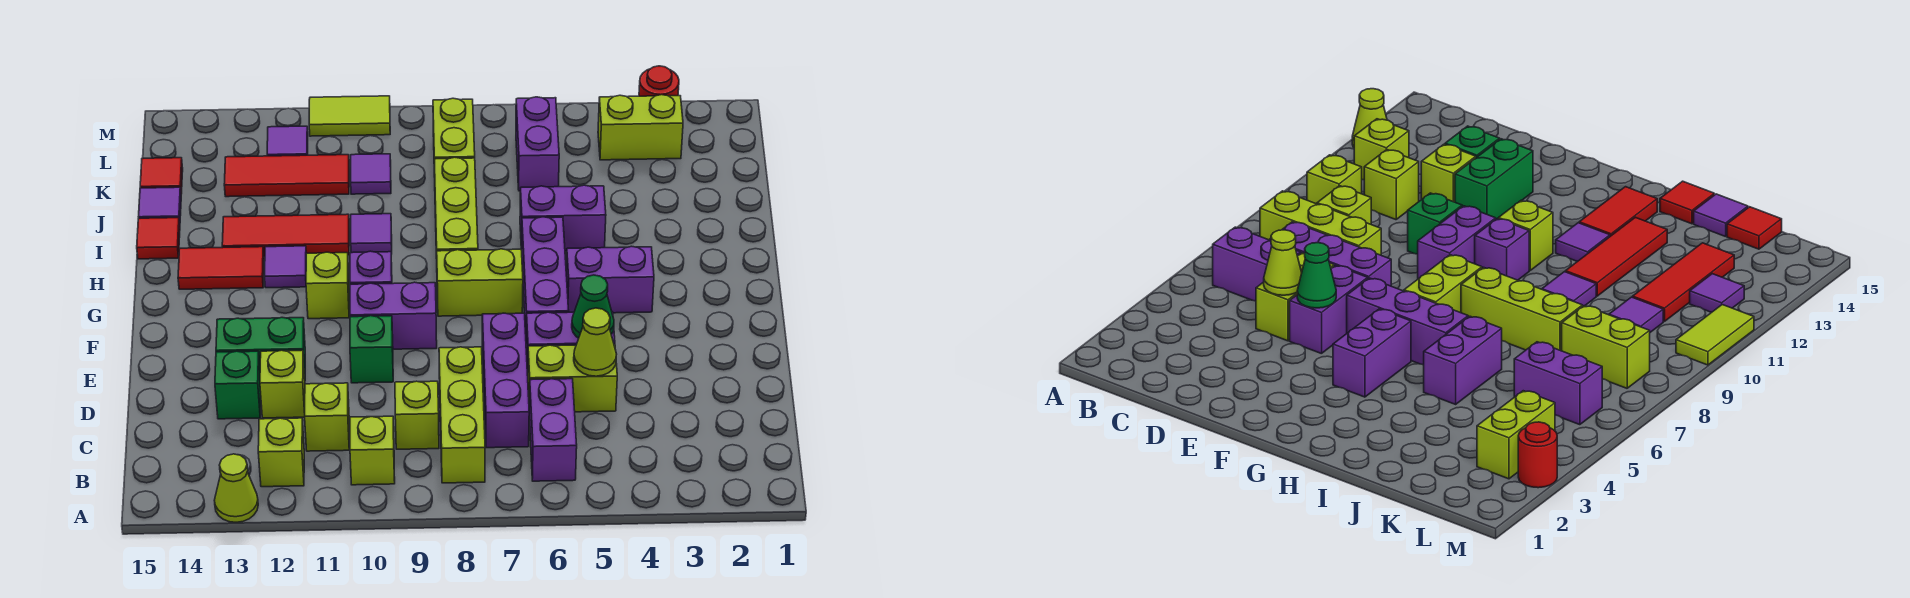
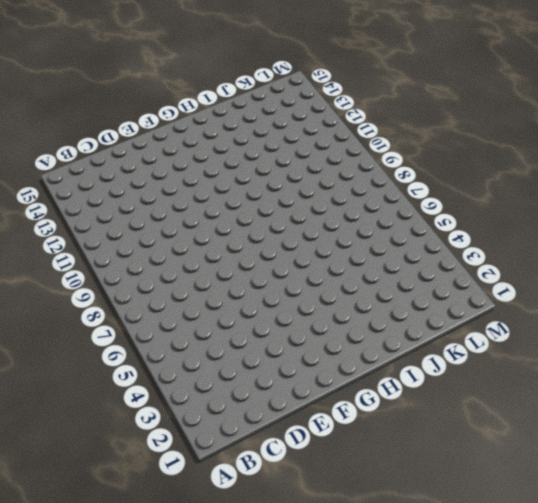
none -> lime cone A13 level 1
none -> purple brick B6:C6 level 1
none -> lime brick B8:D8 level 1
none -> lime brick B10 level 1

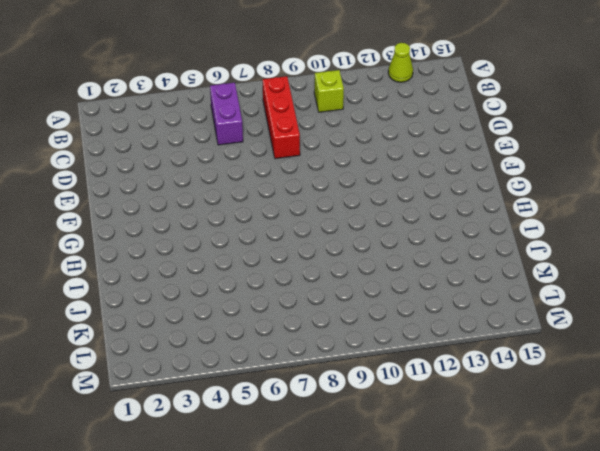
red brick B8:D8 level 1 -> lime brick B8:D8 level 1
none -> lime brick B12 level 1
none -> purple brick C7:E7 level 1
none -> lime brick C9 level 1
none -> lime brick C11 level 1

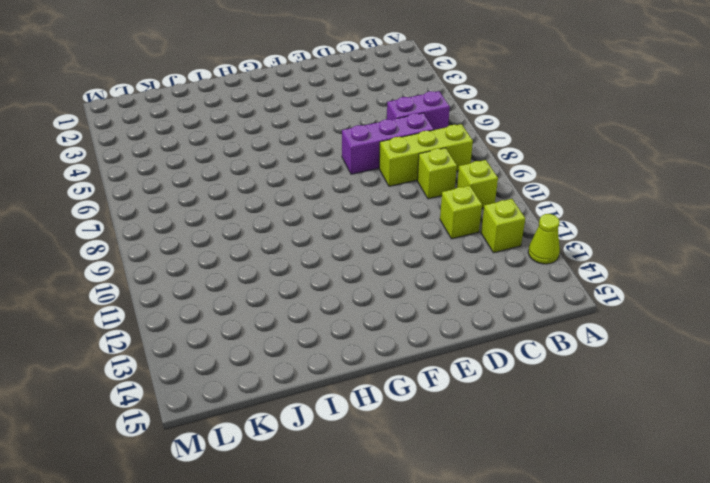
none -> lime brick D5:D6 level 1
none -> lime brick D12 level 1
none -> green brick D13 level 1
none -> purple brick E5:E6 level 1

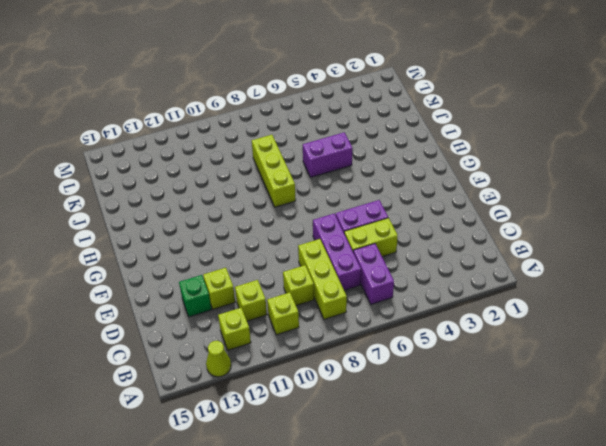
none -> green brick E10 level 1
none -> green brick E12:E13 level 1
none -> purple brick F6:H6 level 1
none -> purple brick F9:F10 level 1

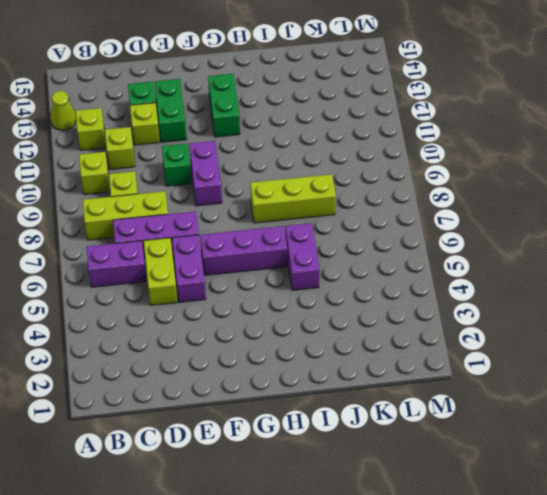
green brick G12:G13 level 1 -> none
none -> purple brick G4:G5 level 1
none -> lime brick G7:G8 level 1
none -> purple brick G10 level 1
none -> lime brick G11 level 1

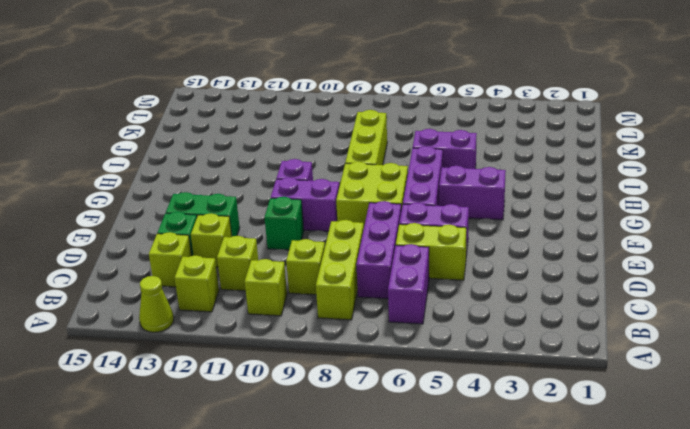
lime brick C13 level 1 -> lime brick G11 level 1
lime brick F7:G8 level 1 -> lime brick G7:G8 level 1
none -> purple tile H12 level 1
none -> red tile H13:H14 level 1
none -> purple tile I10 level 1
none -> red tile I11:I13 level 1

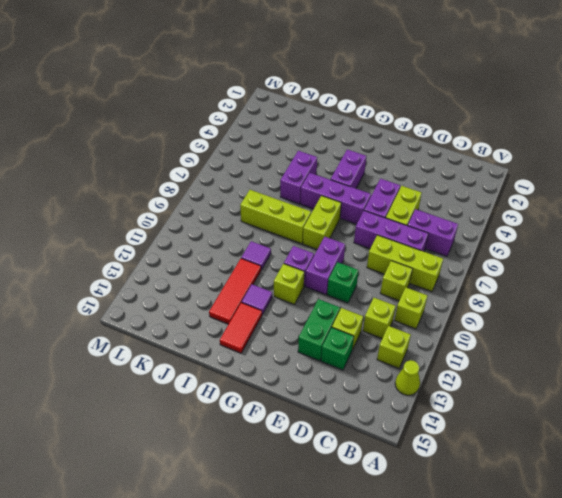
none -> red tile I15 level 1
none -> purple tile J15 level 1
none -> purple brick K6:L6 level 1
none -> lime brick K8:L8 level 1

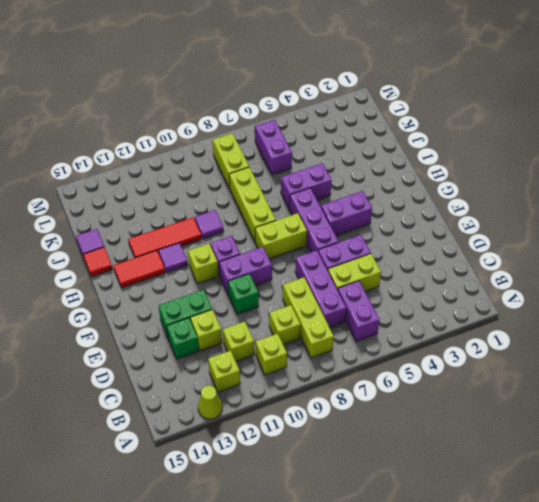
none -> purple tile K10 level 1
none -> red tile K11:K13 level 1
none -> red tile K15 level 1
none -> lime brick L3:L4 level 1

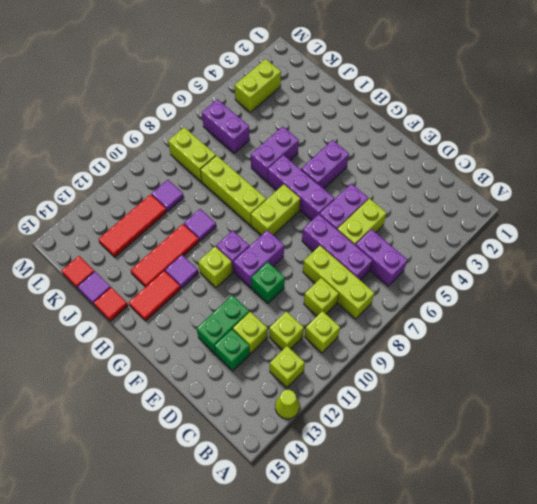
none -> purple tile L12 level 1
none -> red round brick M3 level 1
none -> lime tile M10:M11 level 1
none -> lime cone D5 level 2

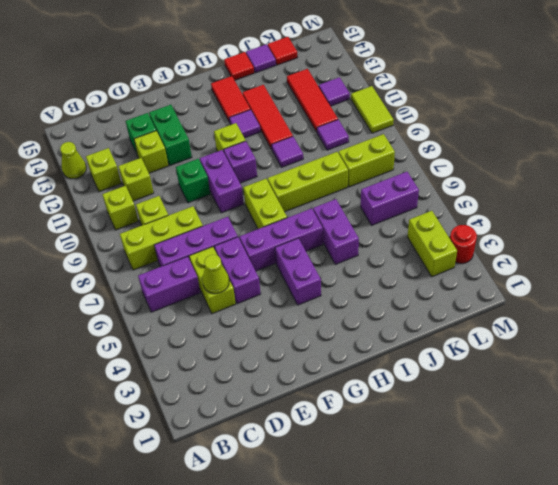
none -> green cone E5 level 2

